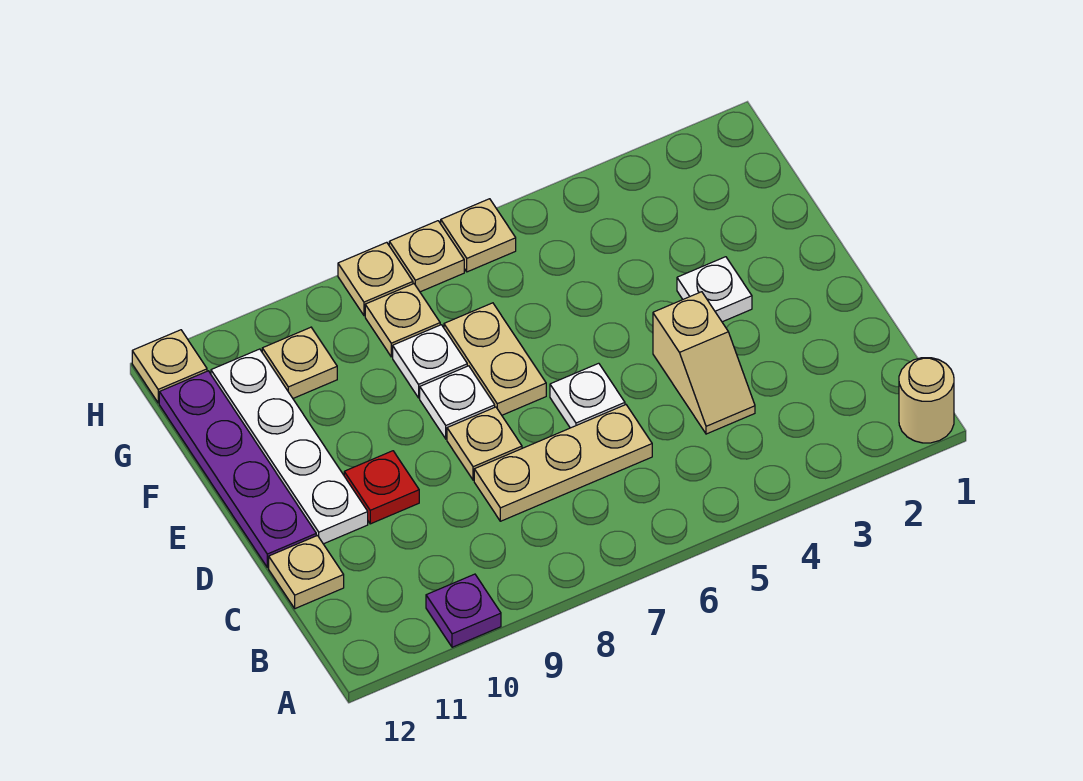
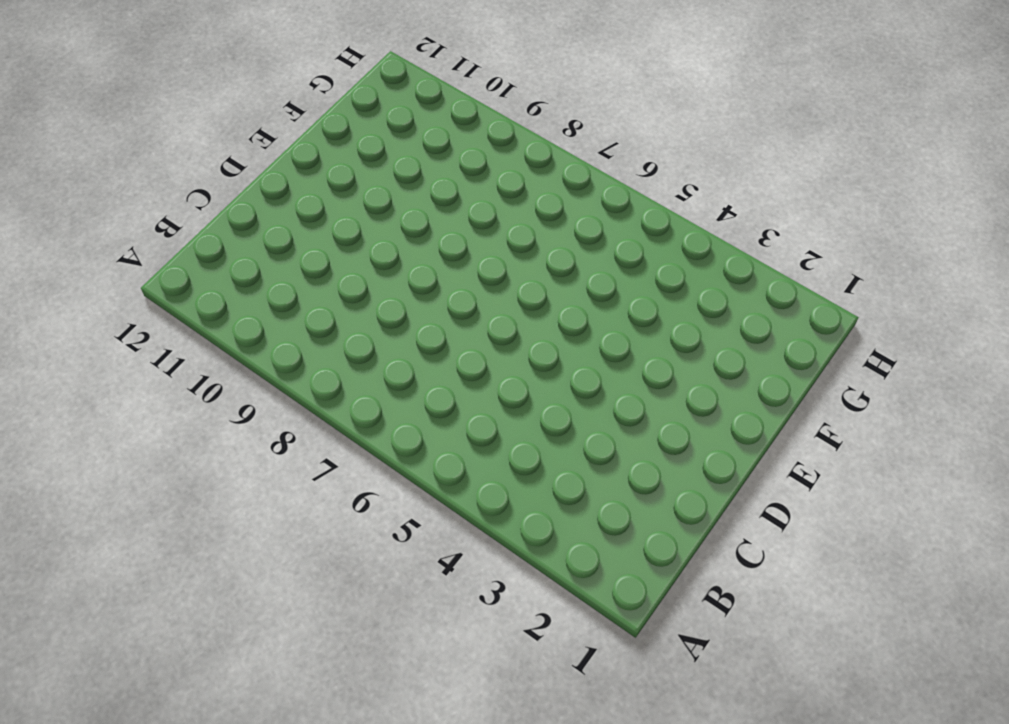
none -> tan round brick A1 level 1
none -> purple plate A10 level 1
none -> tan slope C4:D4 level 1 top D

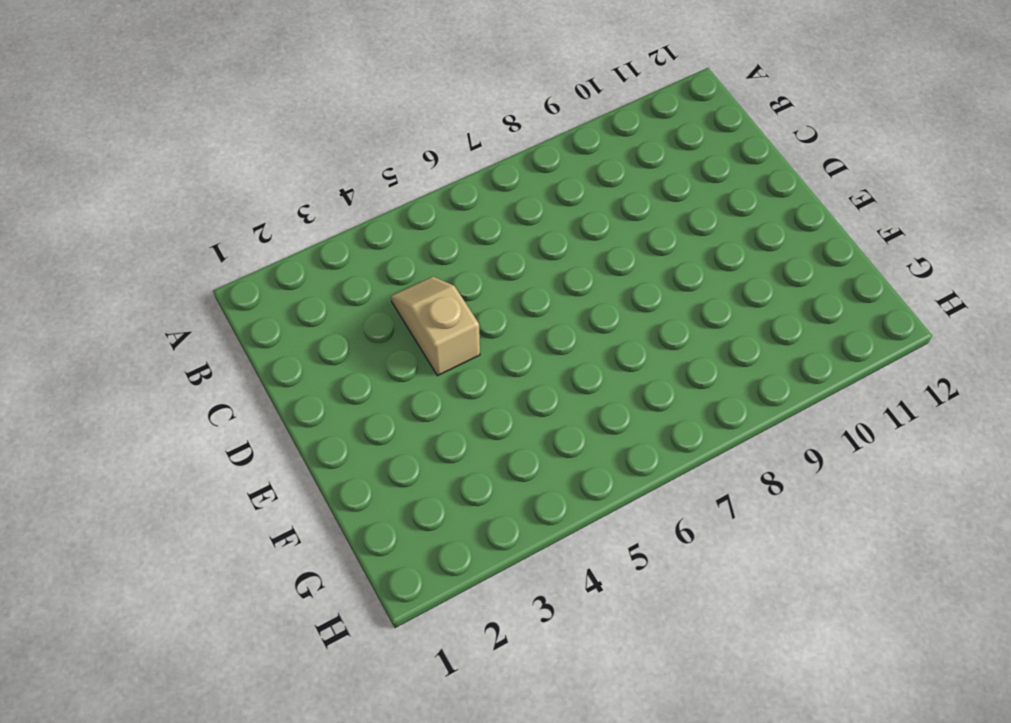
none -> tan round brick A1 level 1
none -> purple plate A10 level 1
none -> tan plate C6:C8 level 1

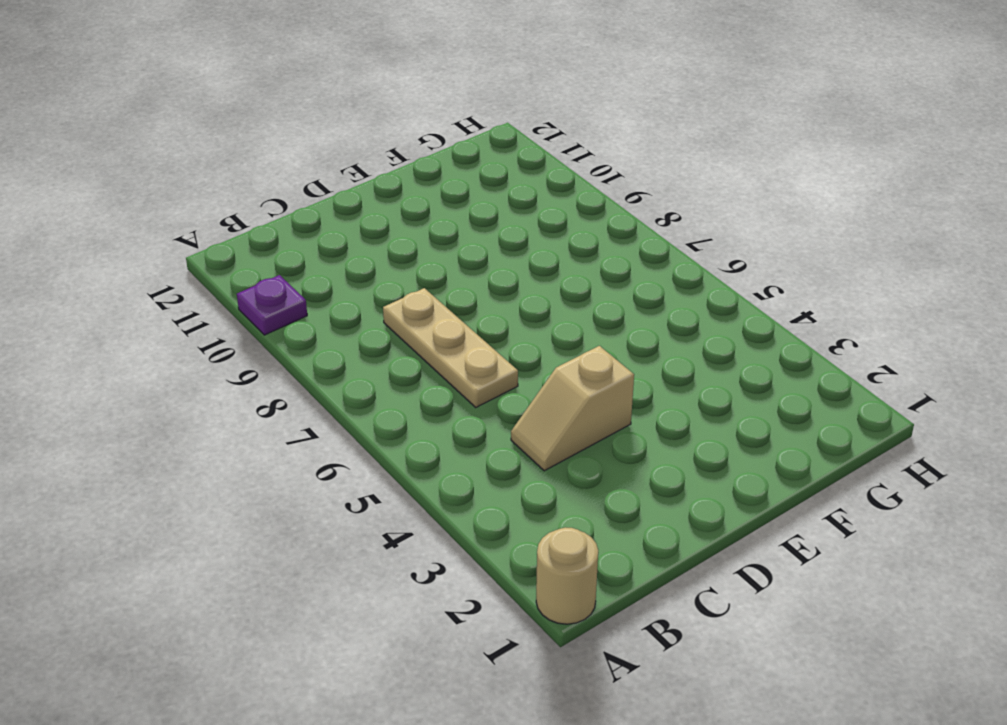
none -> tan plate C12 level 1
none -> white plate D6 level 1
none -> tan plate D8 level 1

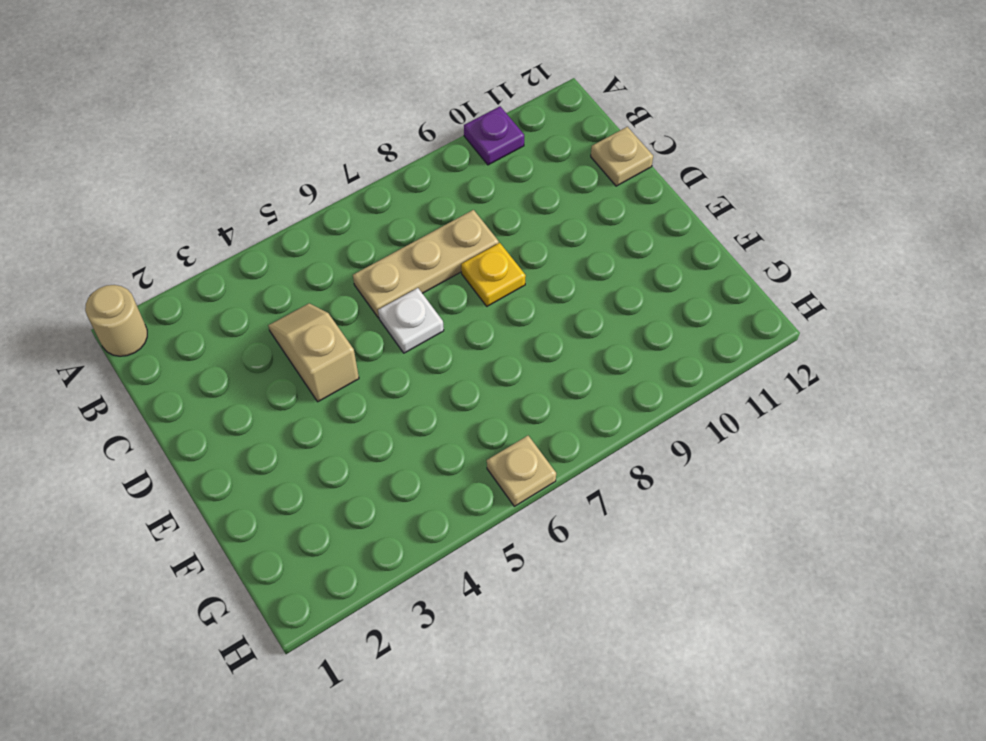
yellow plate D8 level 1 -> tan plate D8 level 1
none -> red plate D10 level 1
none -> white plate D11:G11 level 1
none -> purple plate D12:G12 level 1

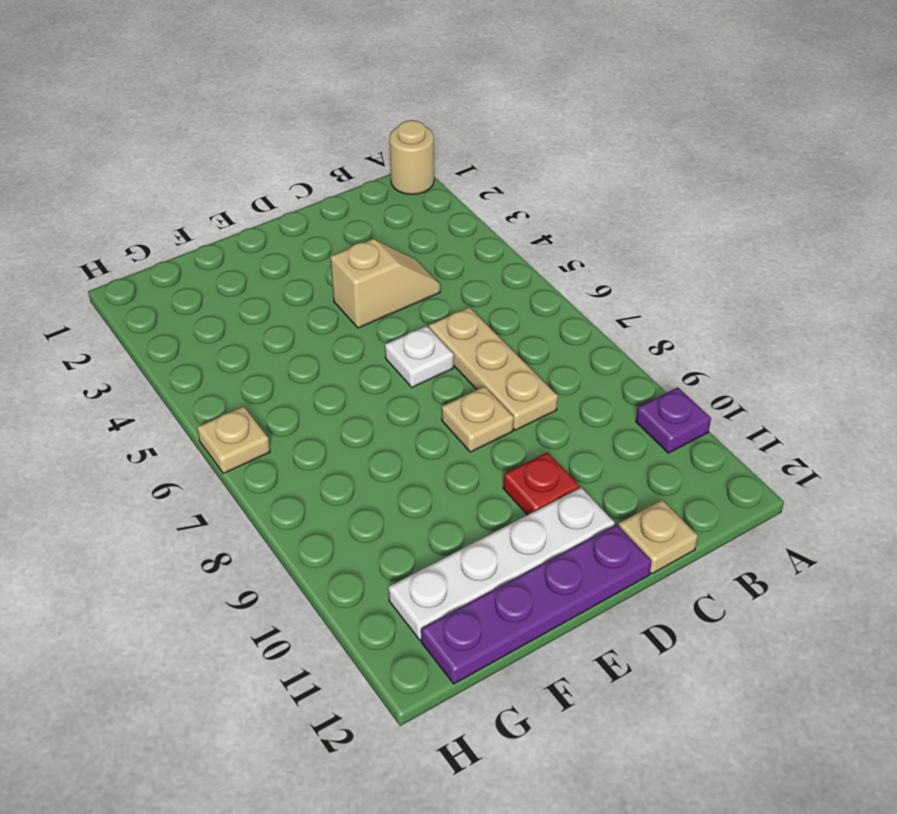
none -> white plate E3 level 1
none -> tan plate E7:F7 level 1
none -> white plate E8 level 1

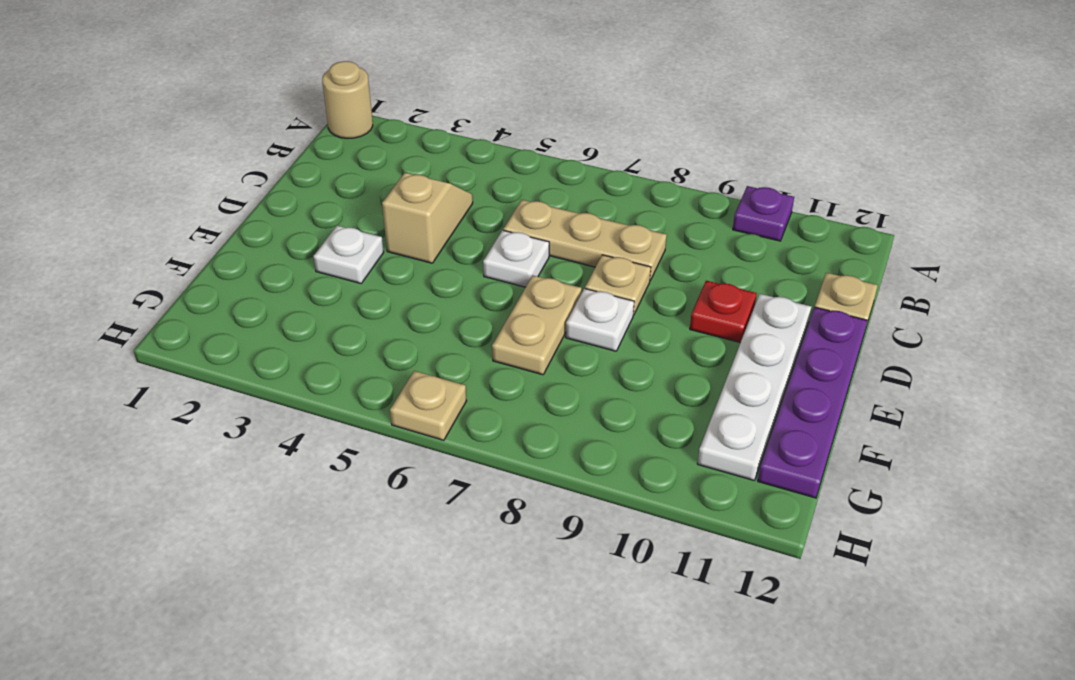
none -> white plate F8 level 1
none -> tan plate G8 level 1
none -> tan plate G10 level 1

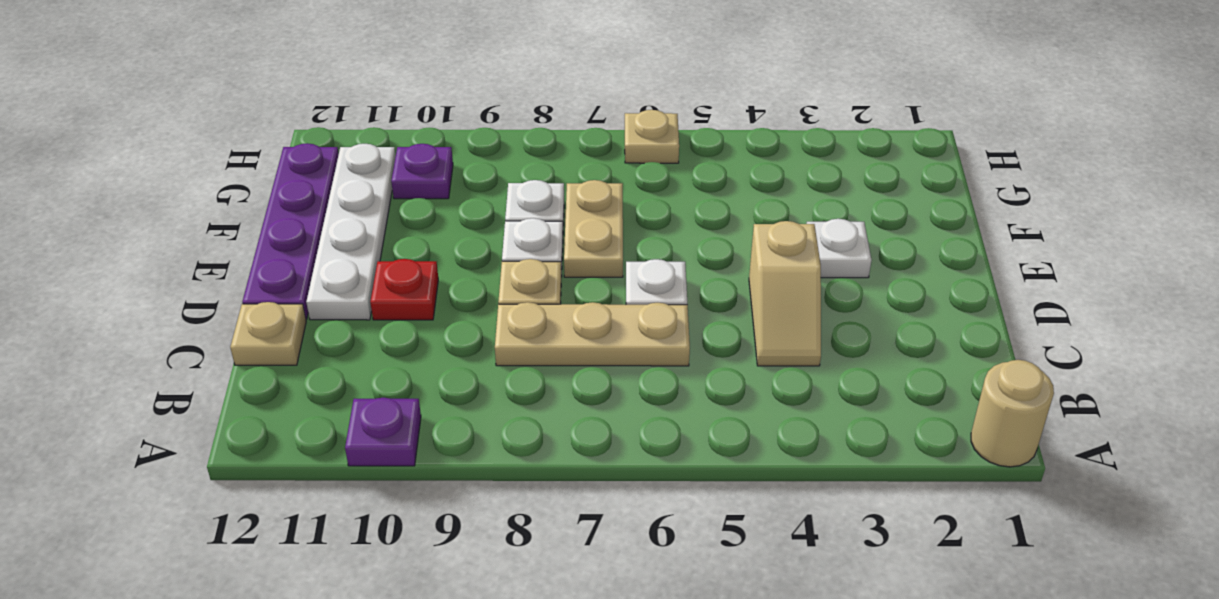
purple plate G10 level 1 -> tan plate G10 level 1
none -> tan plate G8 level 1
none -> tan plate H7 level 1
none -> tan plate H8 level 1

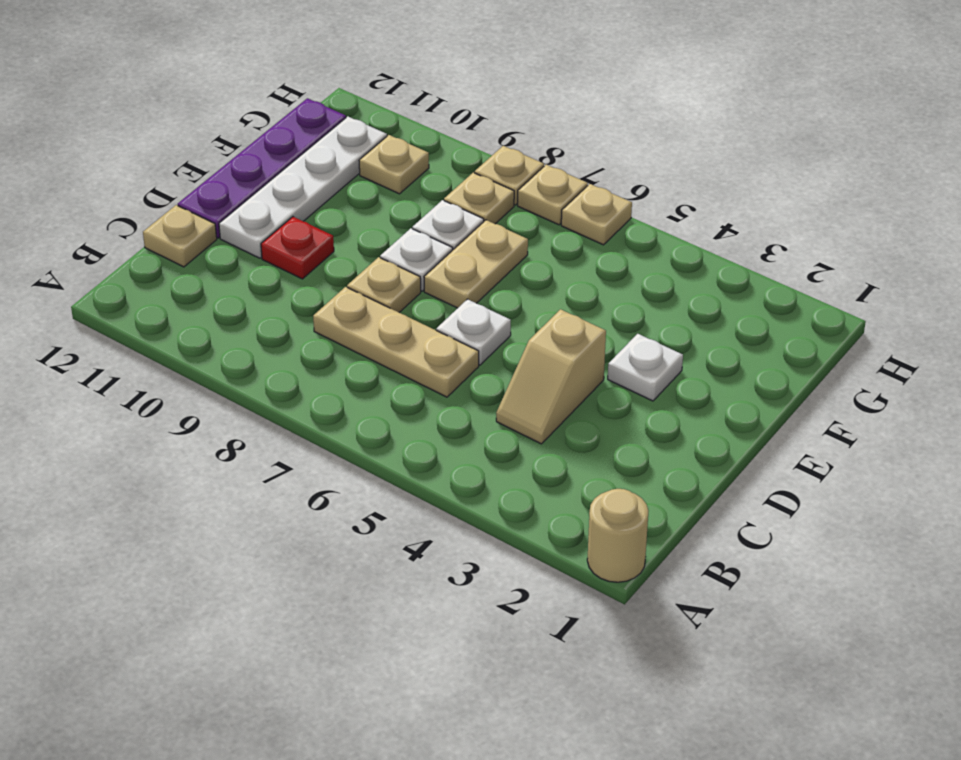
none -> purple plate A10 level 1
none -> tan plate H12 level 1

